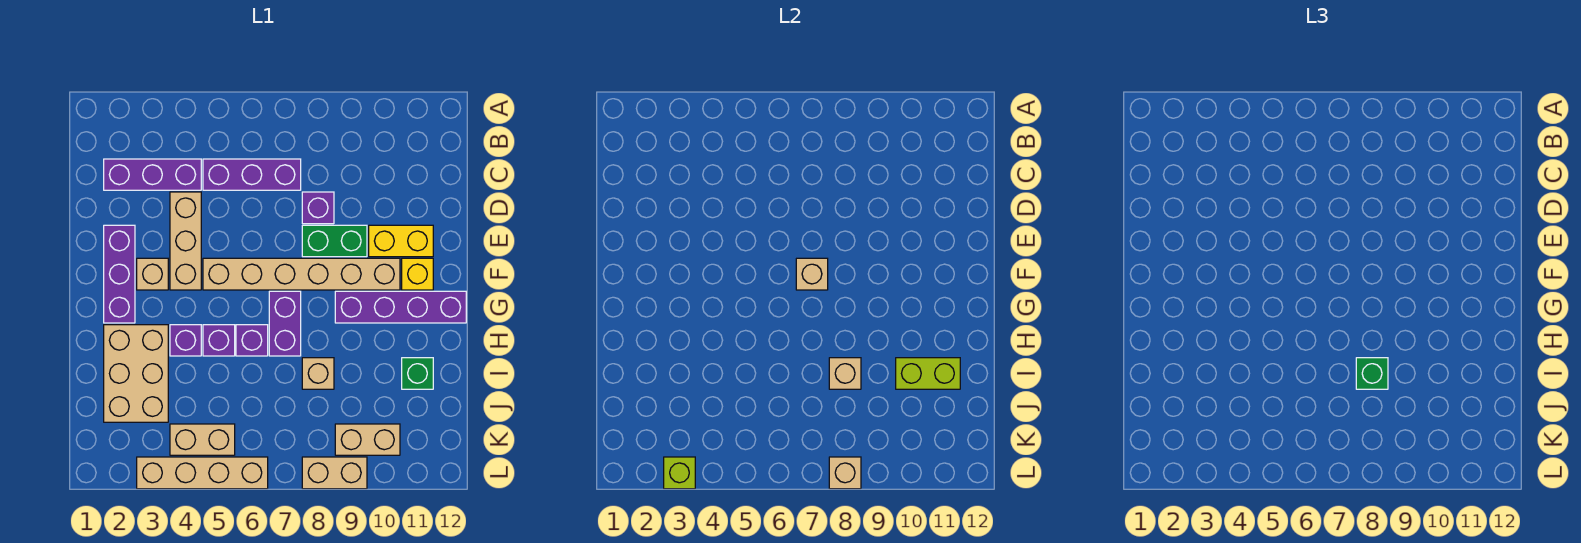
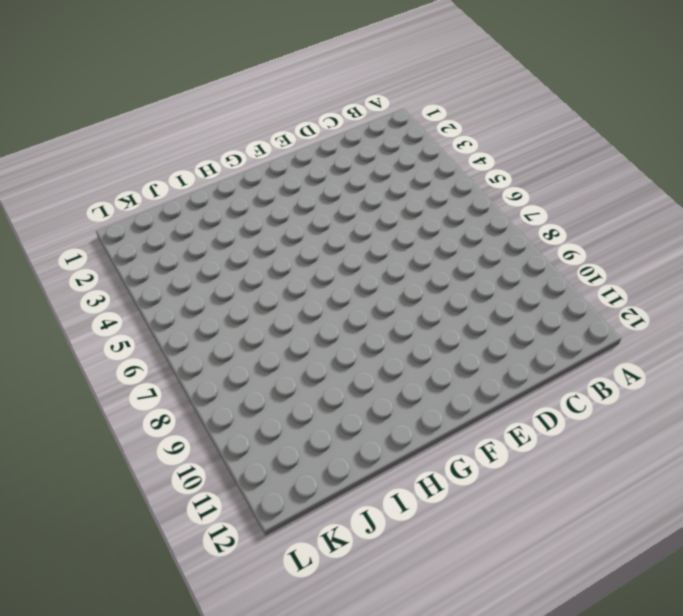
none -> purple brick C2:C4 level 1
none -> purple brick C5:C7 level 1
none -> tan brick D4:F4 level 1

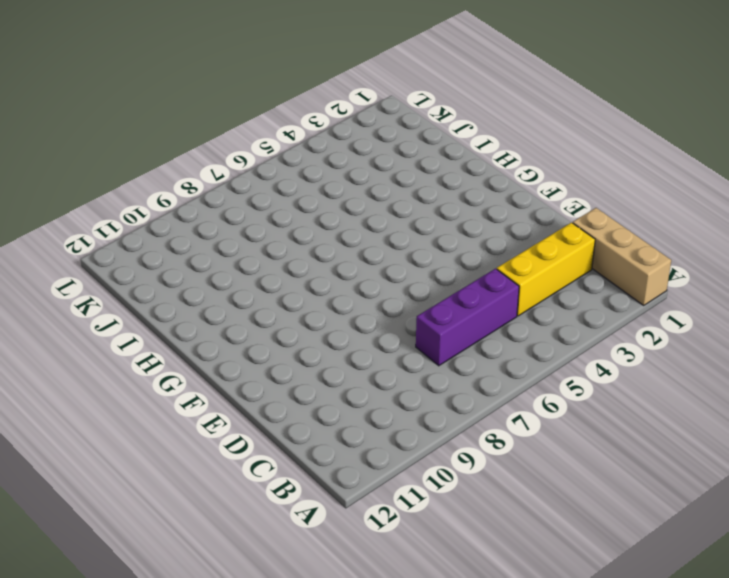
tan brick A1:C1 level 1 -> tan brick D4:F4 level 1
yellow brick C2:C4 level 1 -> purple brick C2:C4 level 1
none -> purple brick D8 level 1
none -> purple brick E2:G2 level 1
none -> green brick E8:E9 level 1

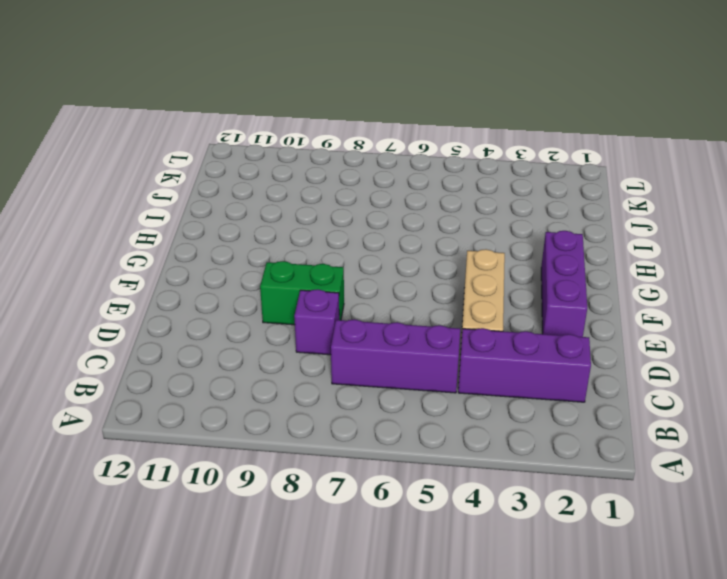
none -> yellow brick E10:E11 level 1
none -> tan brick F3 level 1
none -> tan brick F5:F10 level 1

